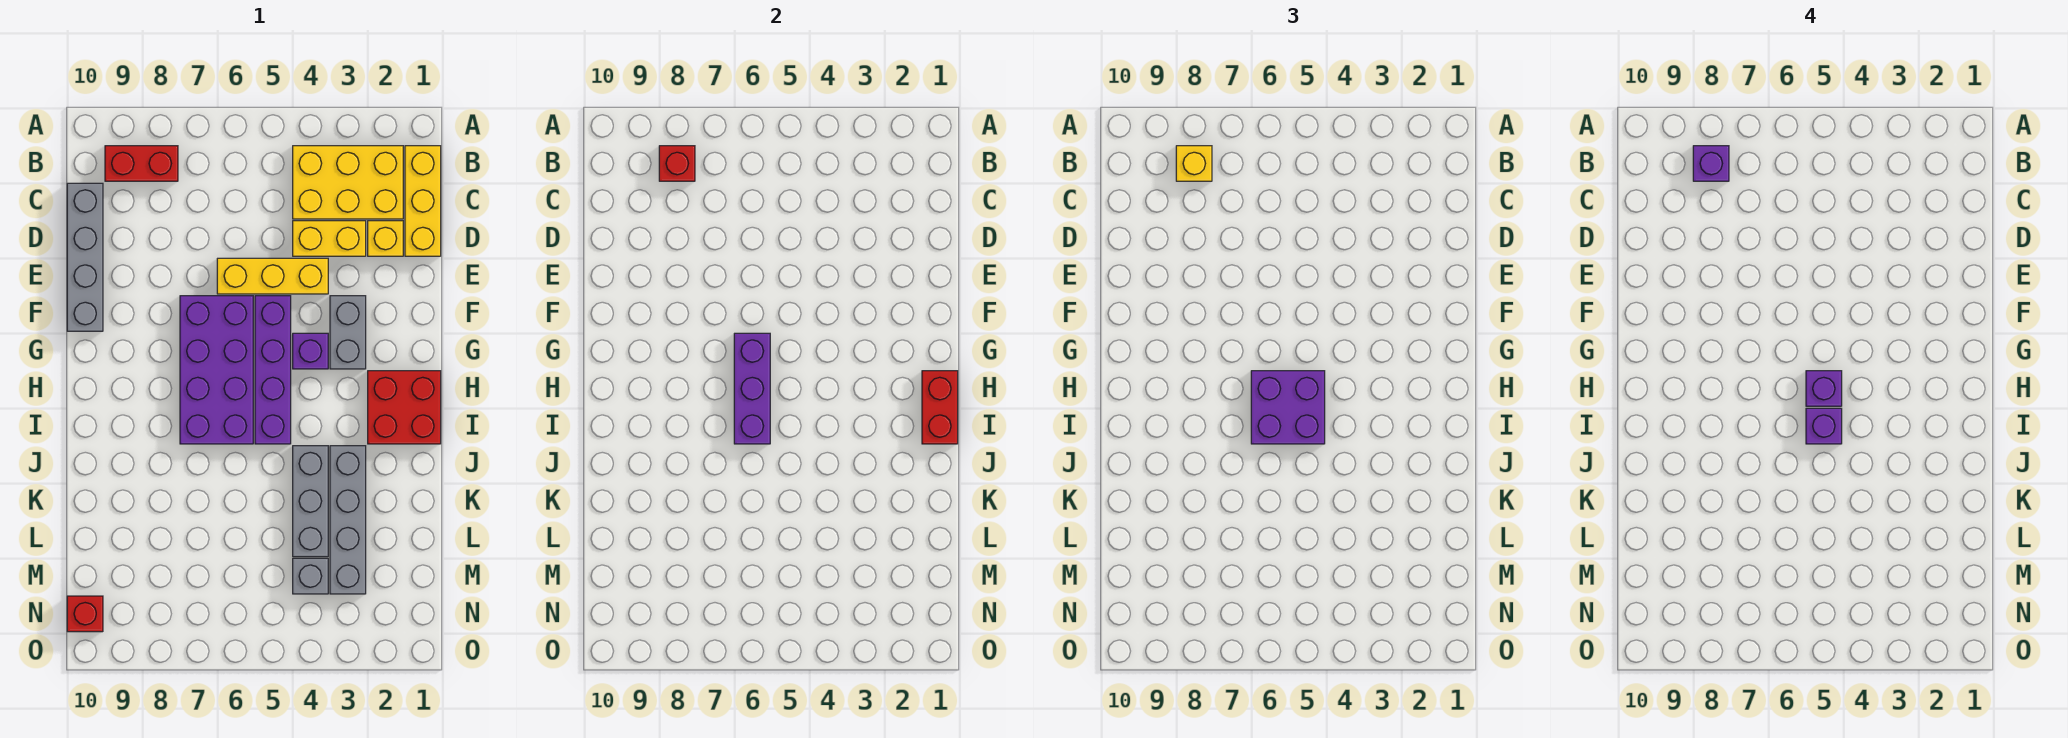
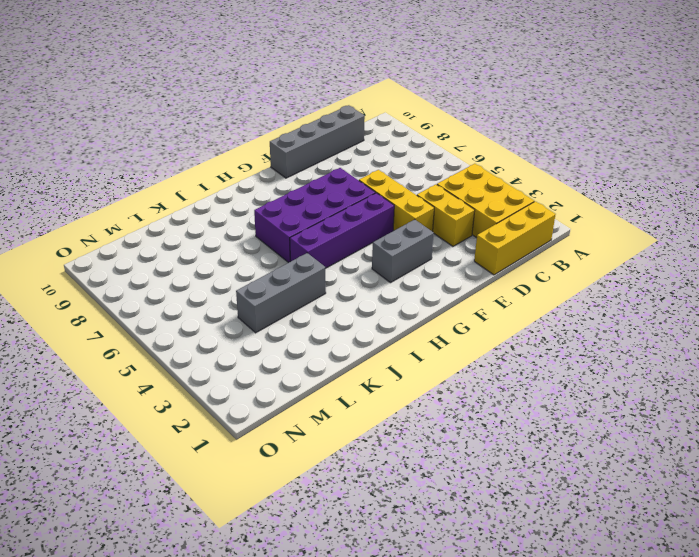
none -> red brick B8:B9 level 1
none -> yellow brick D2 level 1
none -> purple brick G4 level 1

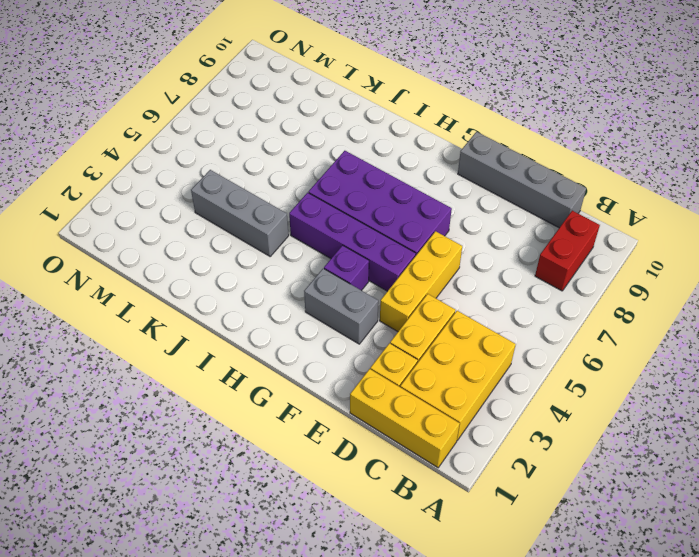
none -> red brick H1:I2 level 1
none -> grey brick J3:M3 level 1
none -> grey brick M4 level 1

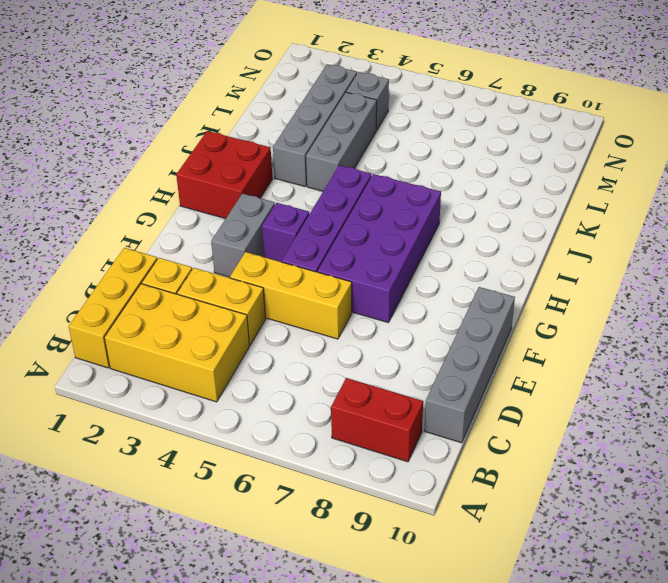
none -> red brick N10 level 1
none -> red brick B8 level 2
none -> purple brick G6:I6 level 2

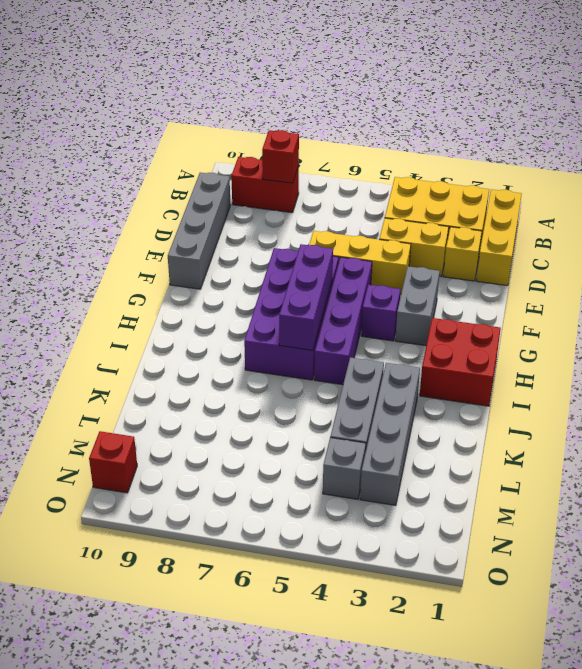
none -> red brick H1:I1 level 2
none -> yellow brick B8 level 3
none -> purple brick H5:I6 level 3

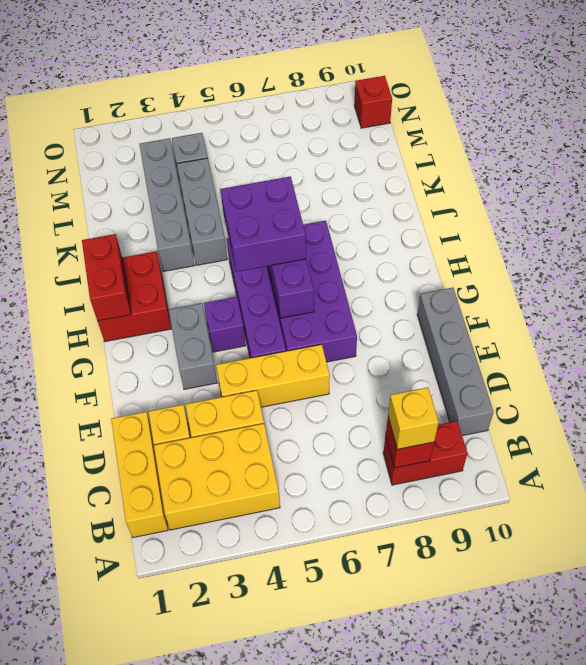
none -> purple brick B8 level 4
none -> purple brick H5 level 4
none -> purple brick I5 level 4

